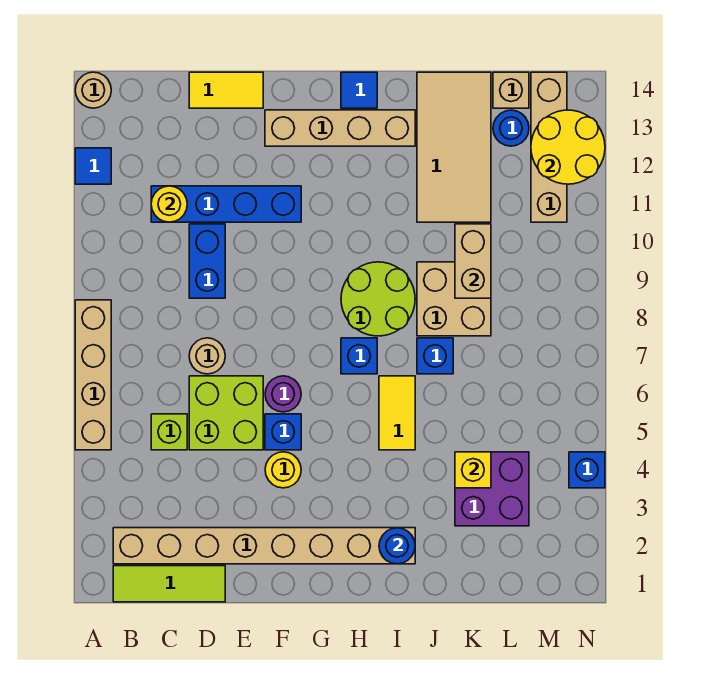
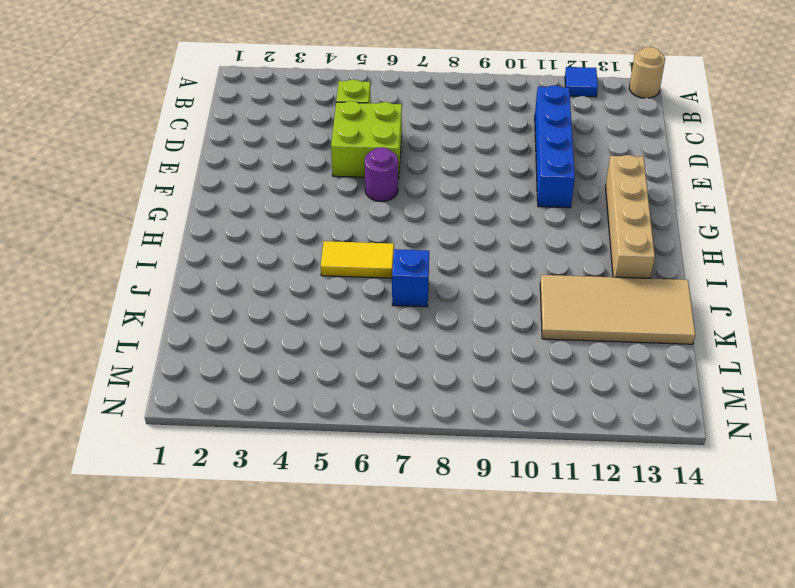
none -> tan brick A5:A8 level 1
none -> lime tile B1:D1 level 1
none -> tan brick B2:I2 level 1
none -> tan round brick D7 level 1

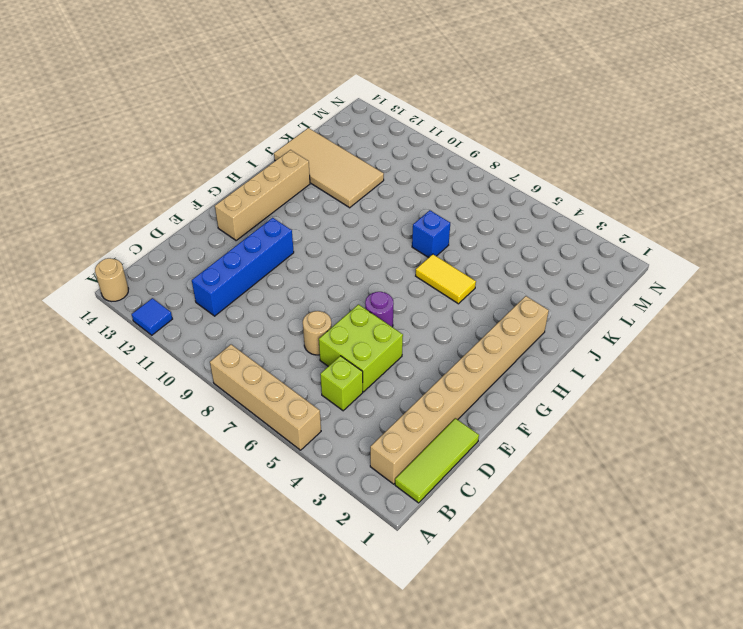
none -> blue brick D9:D10 level 1
none -> yellow tile D14:E14 level 1
none -> yellow round brick F4 level 1
none -> blue brick F5 level 1

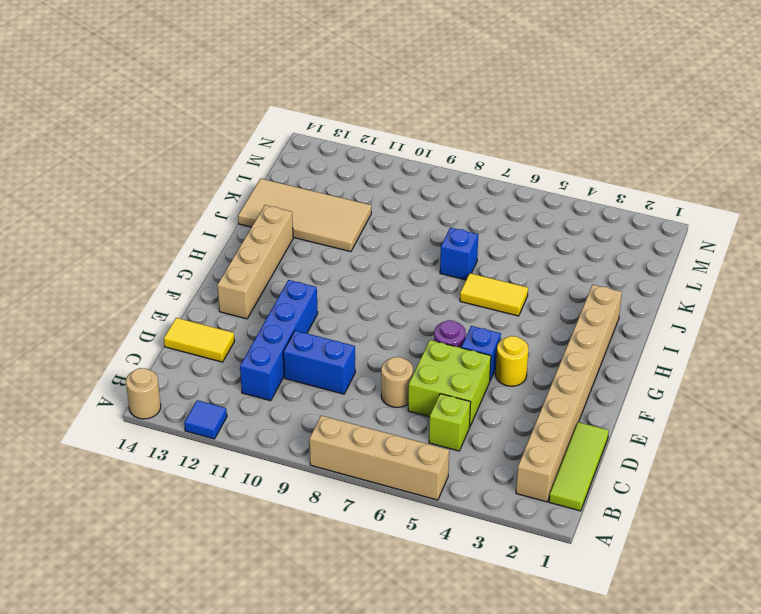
yellow tile D13:D14 level 1 -> yellow tile D14:E14 level 1
none -> blue brick H7 level 1
none -> lime round brick H8:I9 level 1
none -> blue tile H14 level 1
none -> tan brick J8:K9 level 1

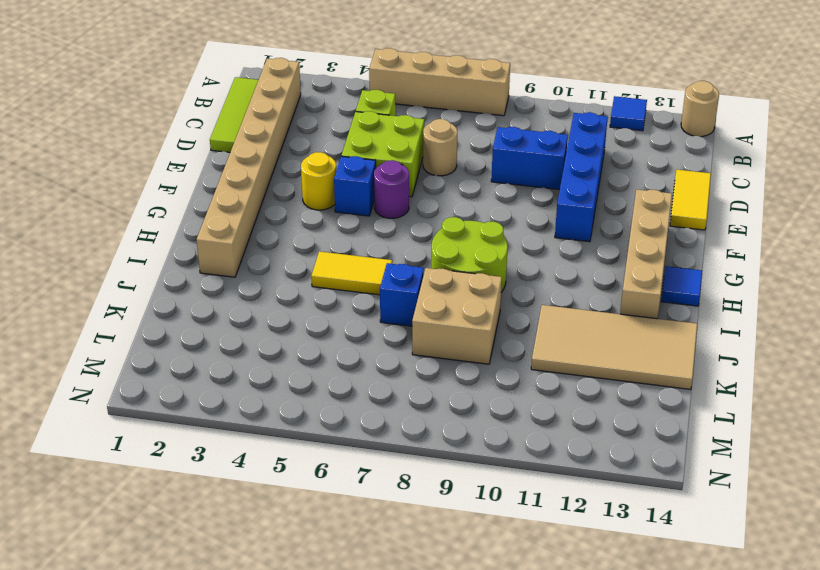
none -> blue brick H7 level 1
none -> purple brick K3:L4 level 1
none -> blue round brick L13 level 1
none -> tan brick L14 level 1

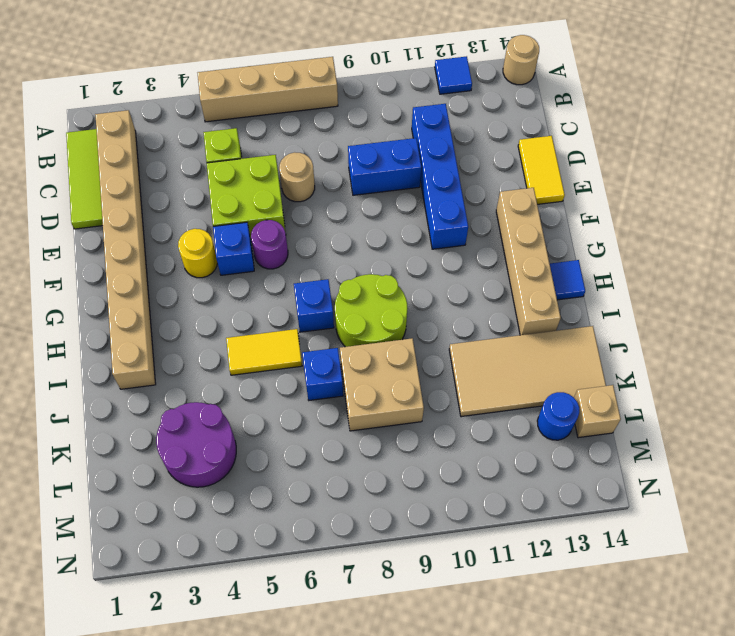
purple round brick K3:L4 level 1 -> purple brick K3:L4 level 1
none -> tan brick M11:M14 level 1
none -> blue brick N4 level 1
none -> yellow round brick C11 level 2
none -> blue round brick I2 level 2

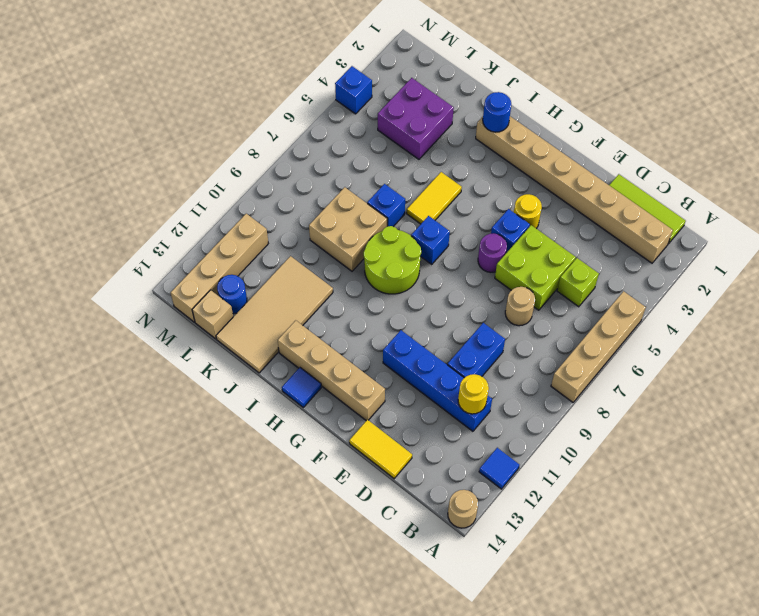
none -> yellow brick K4 level 2
none -> tan brick K9:K10 level 2
none -> yellow round brick M12:N13 level 2

